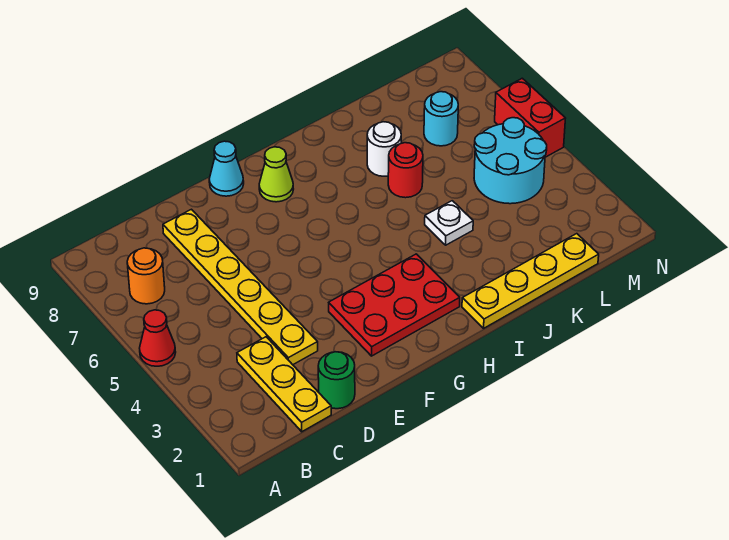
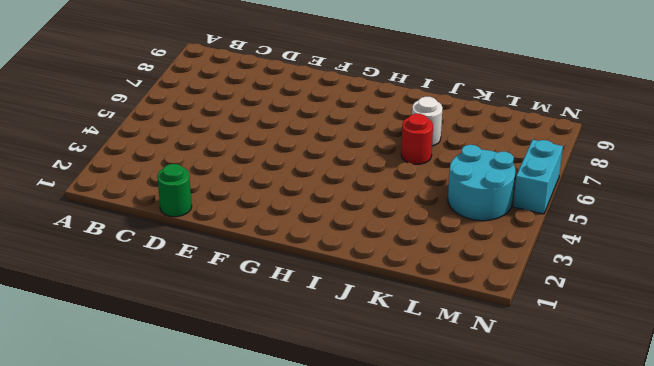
cyan brick N5:N6 level 1 -> red brick N5:N6 level 1
none -> red cone A5 level 1
none -> orange round brick B7 level 1
none -> yellow plate C1:C3 level 1

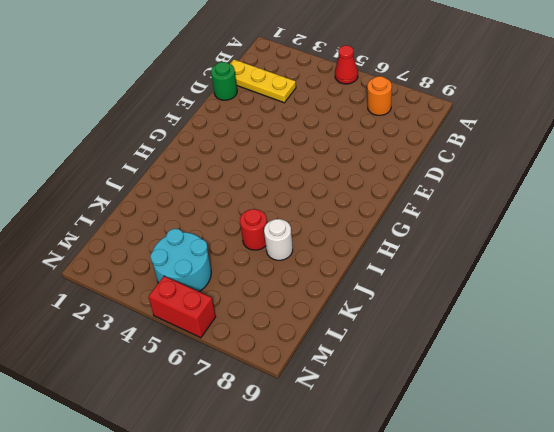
none -> yellow plate D3:D8 level 1
none -> red plate F2:H3 level 1
none -> cyan cone F9 level 1

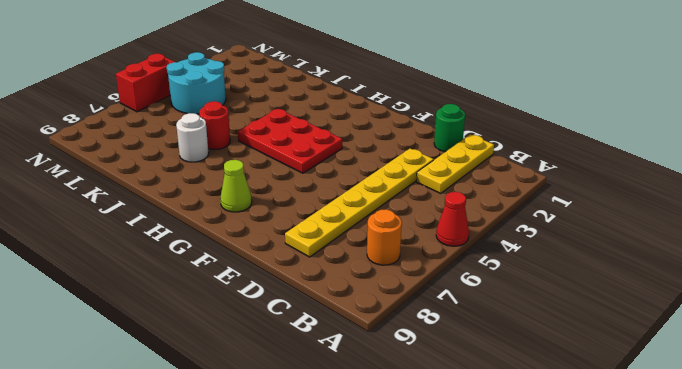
red plate G4:I5 level 1 -> red plate F2:H3 level 1
none -> cyan cone F9 level 1
none -> yellow plate I1:L1 level 1
none -> white plate J4 level 1

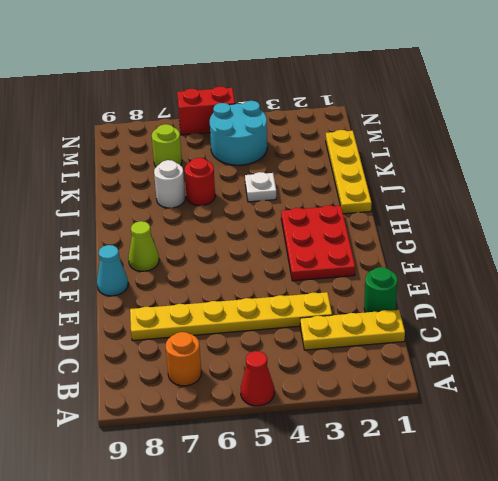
lime round brick L7 level 1 -> cyan round brick L7 level 1

